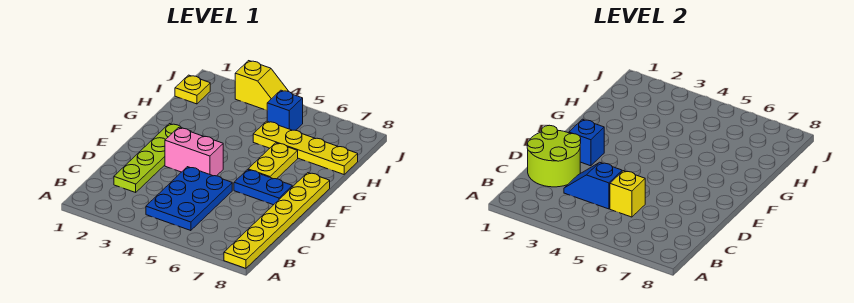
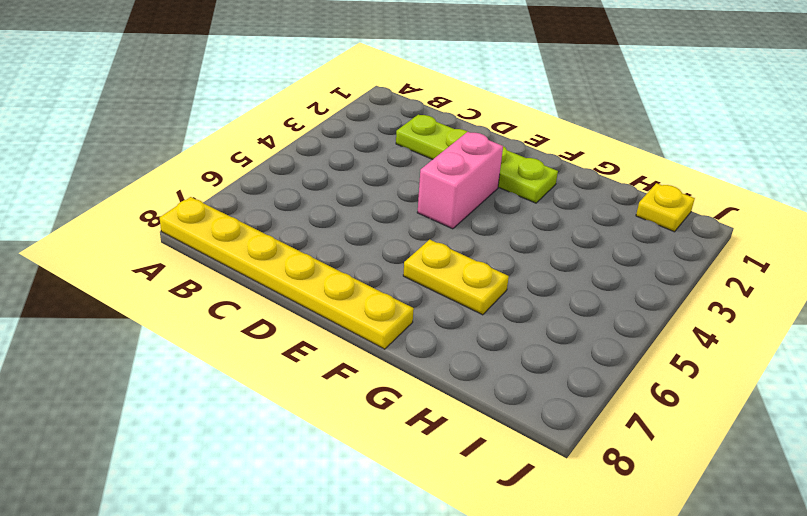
none -> blue plate B4:D5 level 1
none -> blue plate E6:E7 level 1
none -> yellow plate H5:H8 level 1

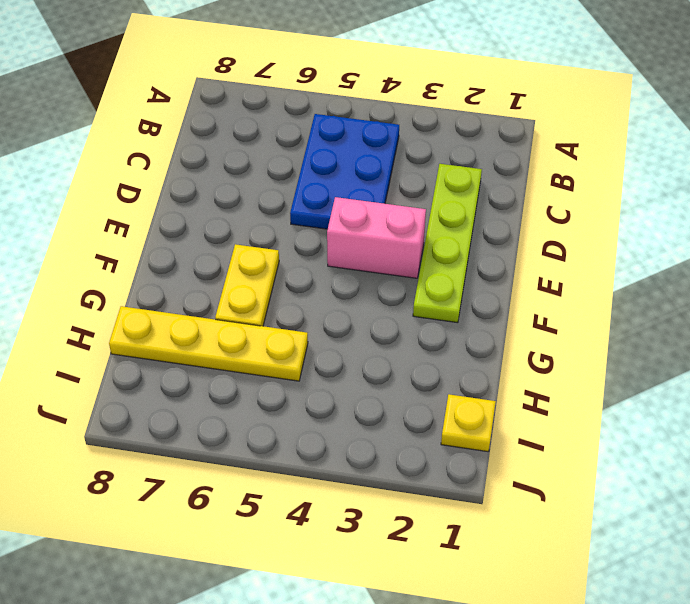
none -> yellow plate A8:F8 level 1
none -> blue plate E6:E7 level 1
none -> blue brick I5 level 1

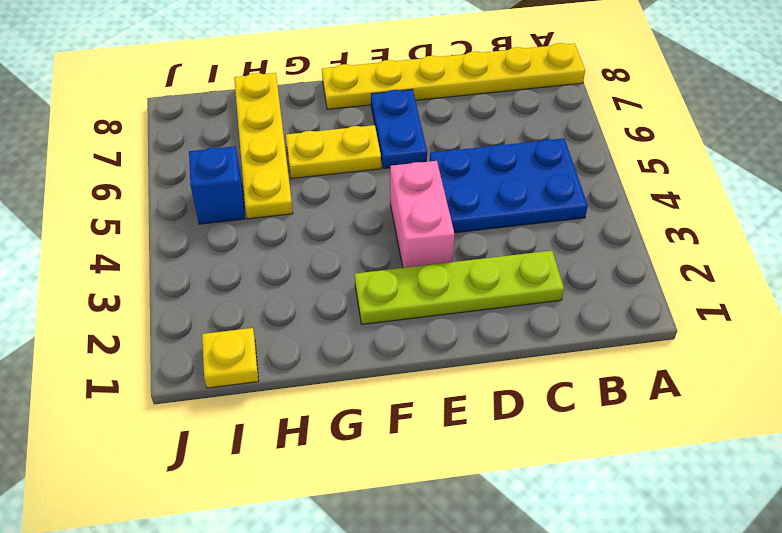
none -> yellow slope J3:J4 level 1 top 3
none -> lime round brick C1:D2 level 2
none -> blue slope C3:C4 level 2 top 4

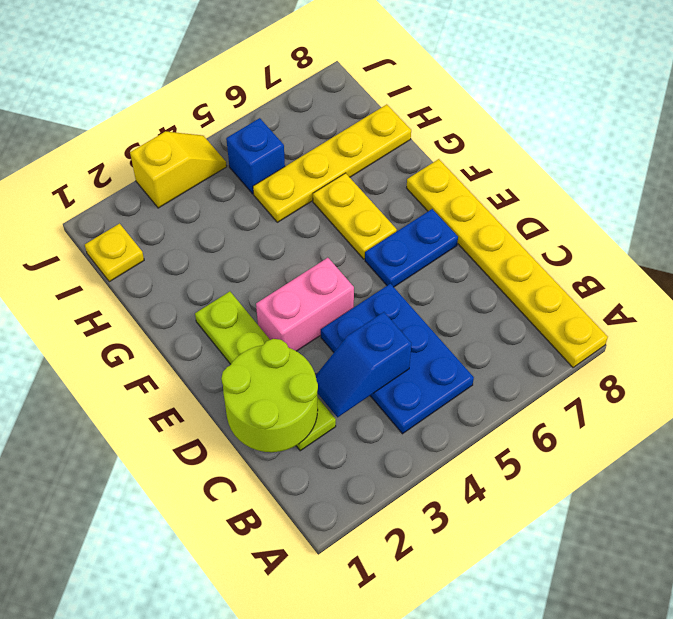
none -> yellow brick C5 level 2
none -> blue brick E2 level 2

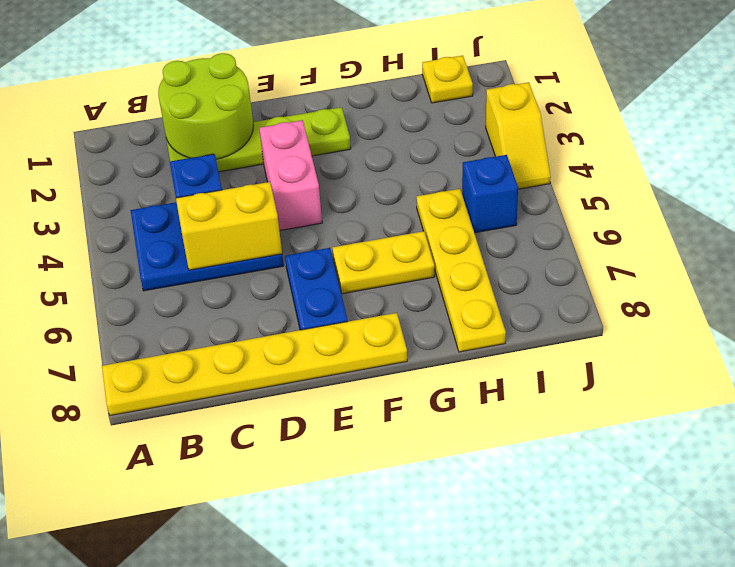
yellow brick C5:D5 level 2 -> yellow brick C5 level 2
none -> blue brick E2 level 2

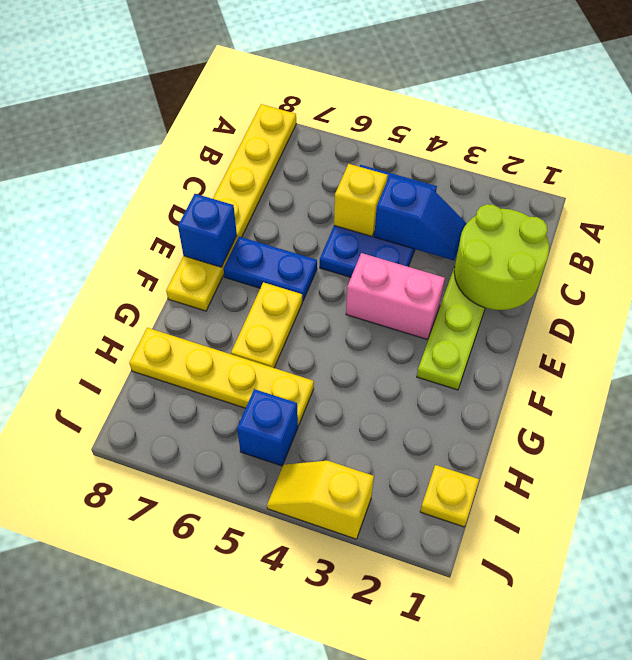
blue brick E8 level 2 -> blue brick E2 level 2

